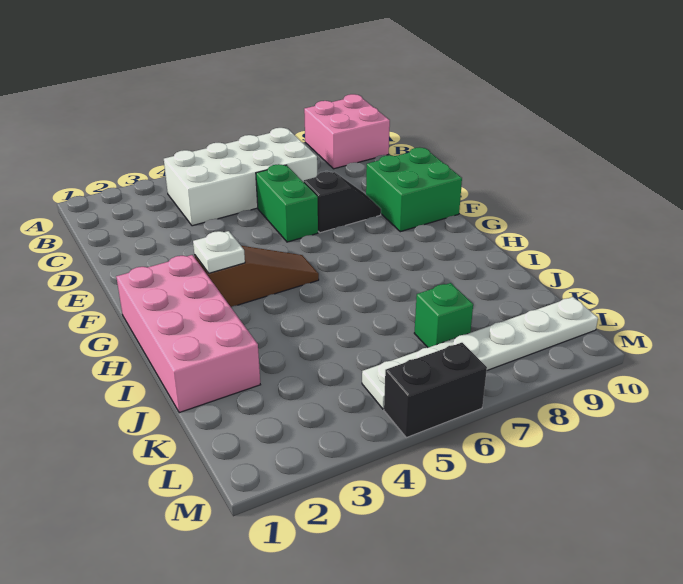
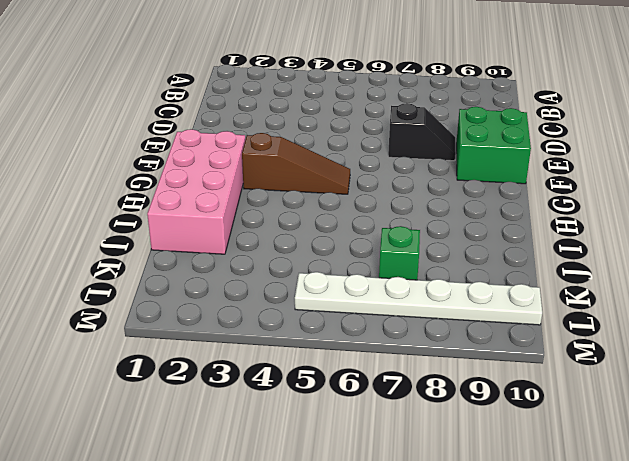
none -> pink brick A9:B10 level 1
none -> white brick B4:C7 level 1

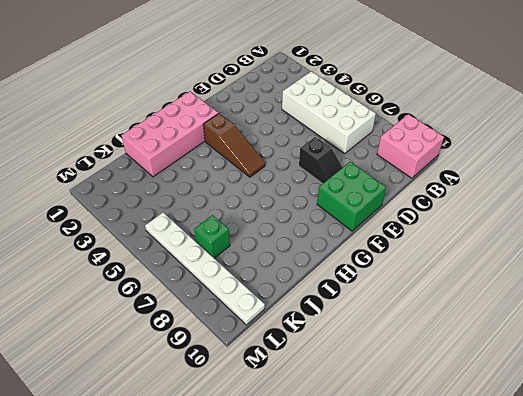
none -> green brick D6:E6 level 1
none -> black brick M5:M6 level 1

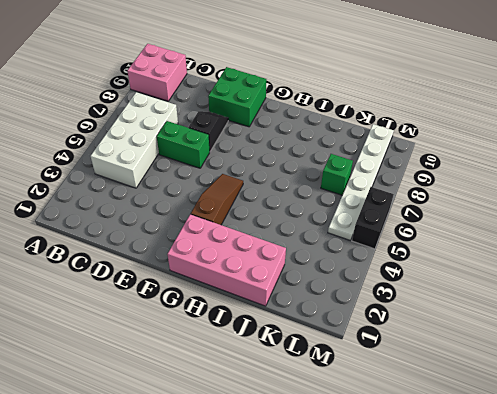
none -> white plate G3 level 2

